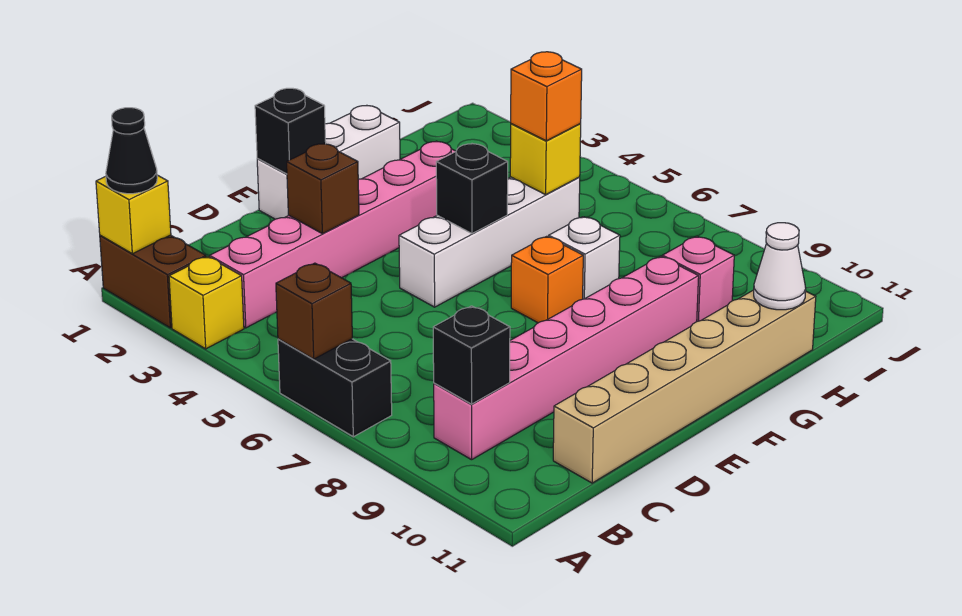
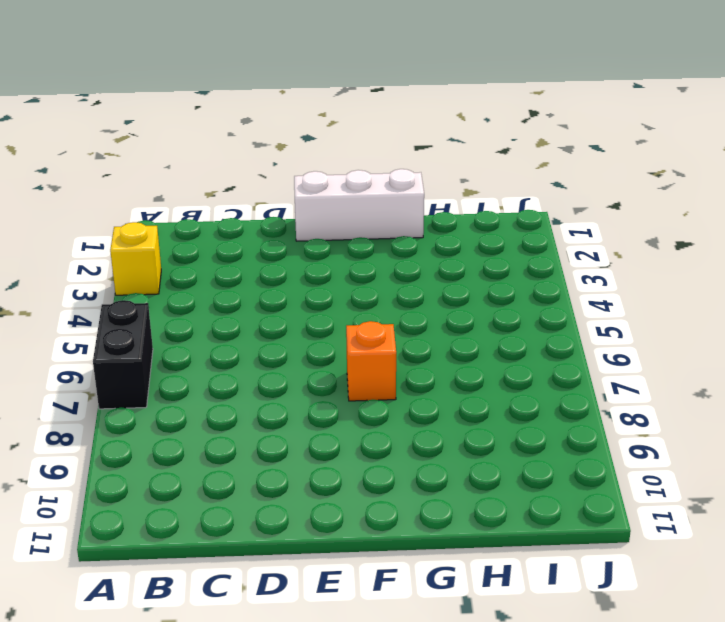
none -> brown brick A1:A2 level 1
none -> pink brick B3:G3 level 1
none -> pink brick B9:G9 level 1

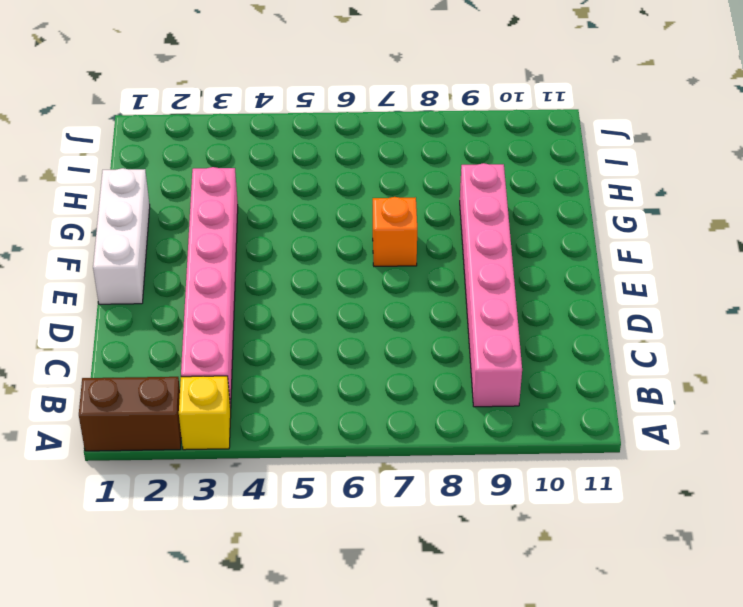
none -> black brick A6:A7 level 1
none -> tan brick C11:H11 level 1
none -> white brick E5:H5 level 1

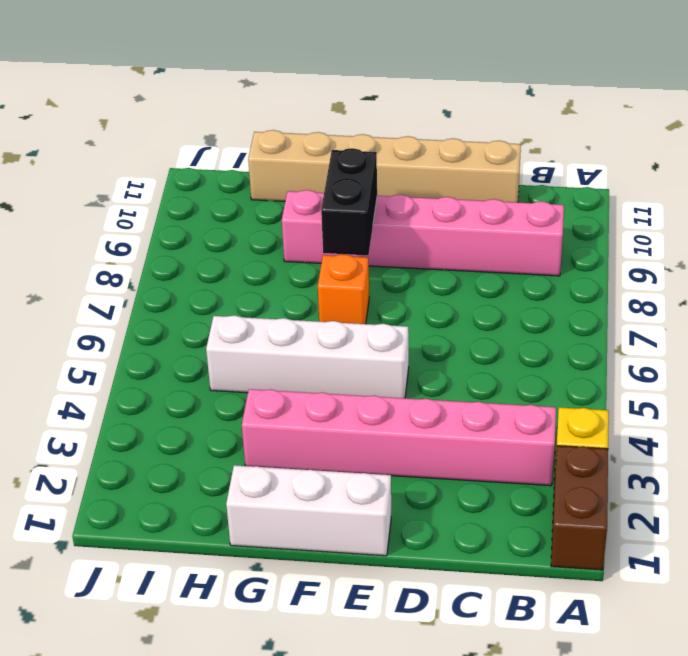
black brick F8:F9 level 2 -> black brick A6:A7 level 1
none -> white brick G7 level 1
none -> pink brick H9 level 1
none -> yellow brick A1 level 2

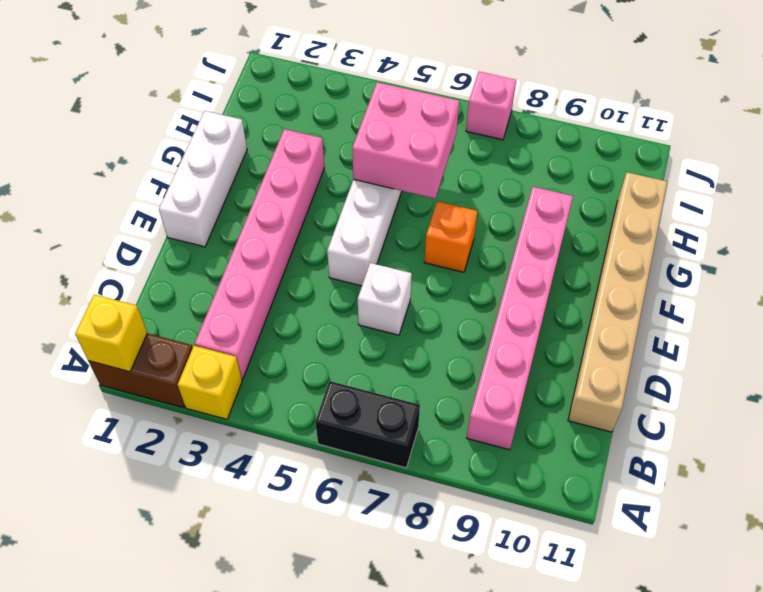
white brick D6 level 1 -> white brick G7 level 1
pink brick G5:H6 level 2 -> yellow brick H5 level 2
pink brick J7 level 1 -> pink brick H9 level 1
none -> brown brick A6 level 2
none -> black brick B9 level 2
none -> brown brick D3 level 2

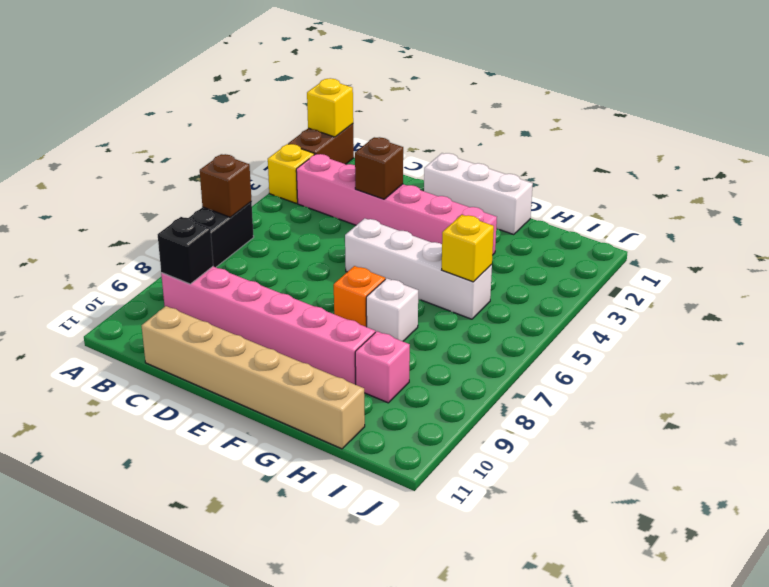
none -> black brick E1 level 2
none -> black brick F5 level 2
none -> white cone H11 level 2

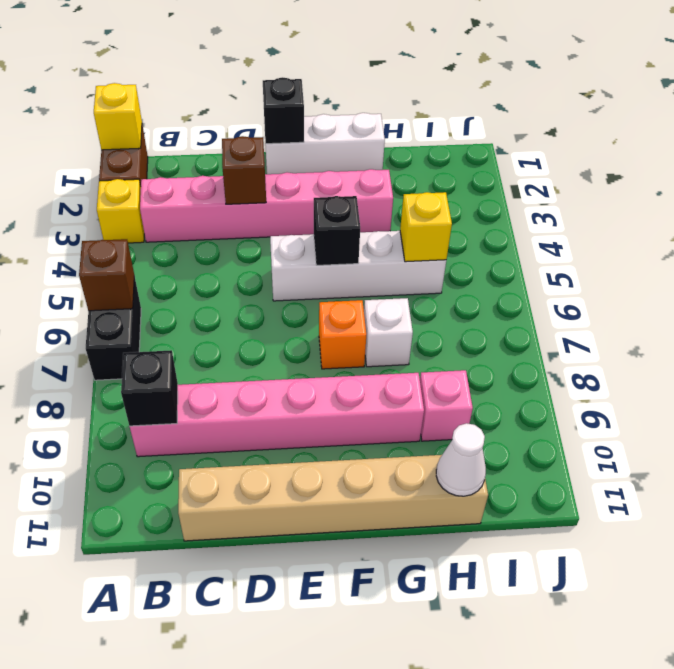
none -> black cone A1 level 3
none -> orange brick H5 level 3

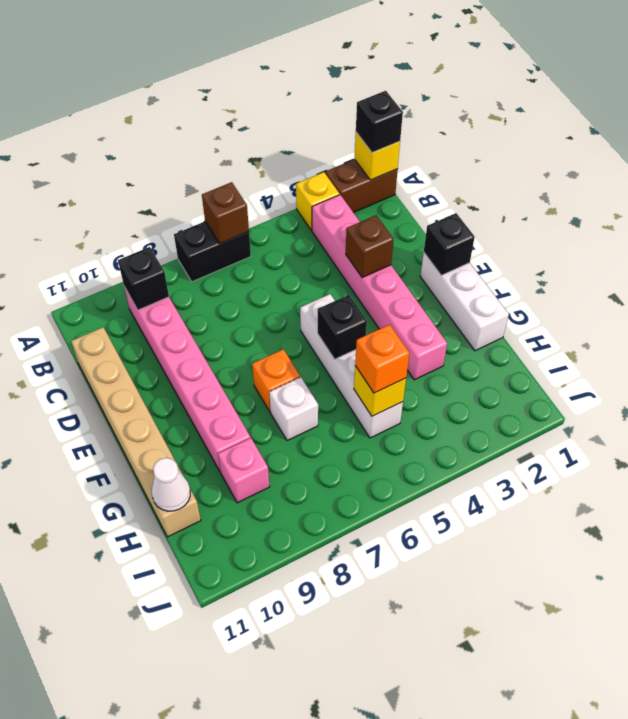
black brick A1 level 3 -> black cone A1 level 3

